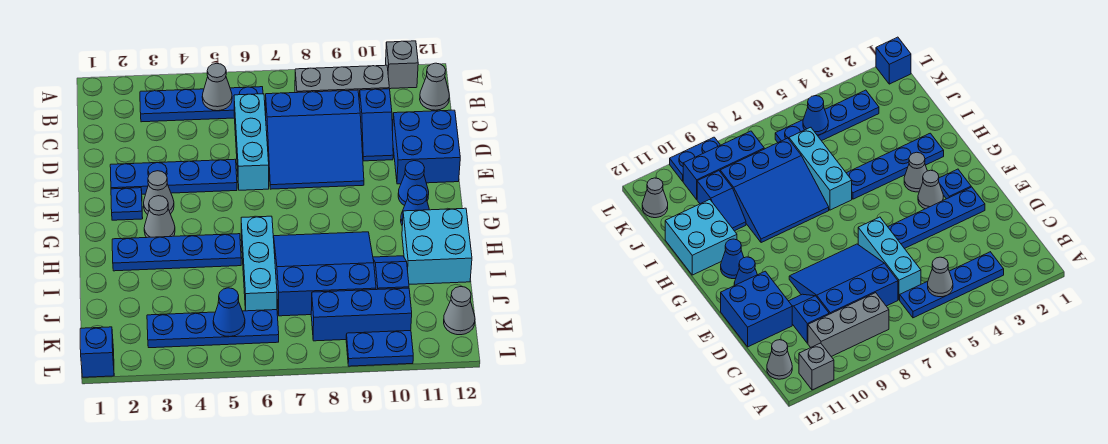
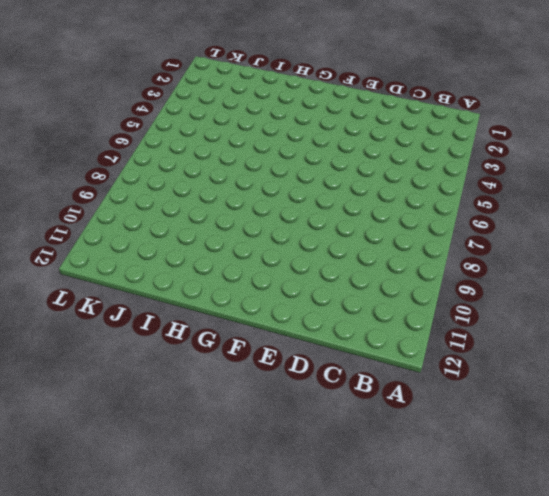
none -> grey brick A11 level 1
none -> blue plate B3:B6 level 1
none -> grey brick B8:B10 level 1

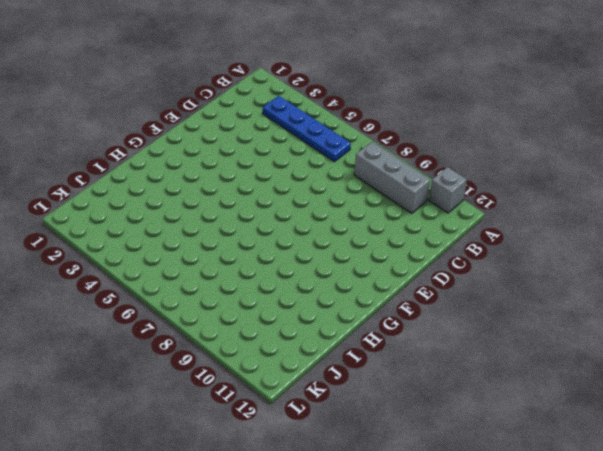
none -> grey cone B12 level 1
none -> cyan brick C6:E6 level 1
none -> blue slope C7:E9 level 1 top C

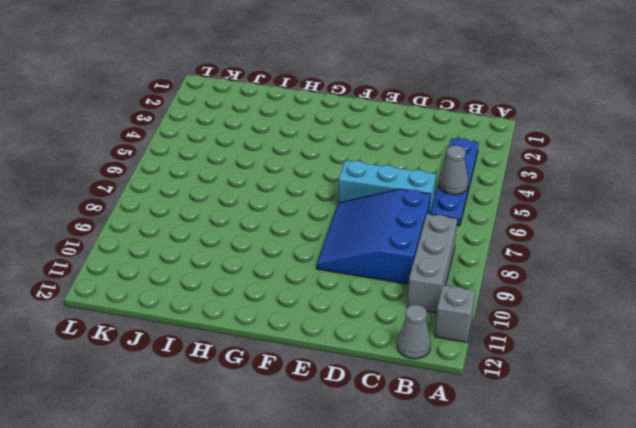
none -> blue slope C10:D10 level 1 top C
none -> blue brick D11:E12 level 1
none -> blue plate E2:E5 level 1

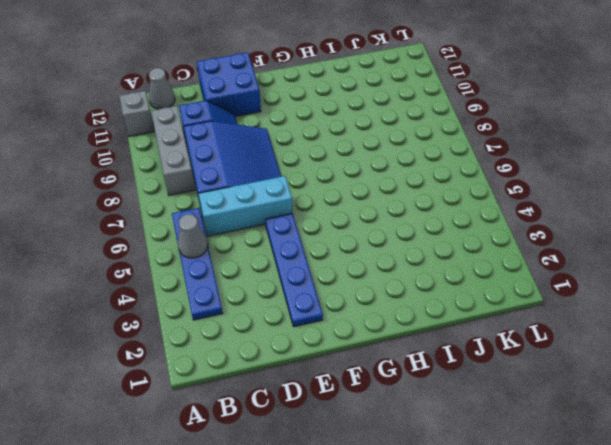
none -> blue plate F2 level 1
none -> grey cone F3 level 1
none -> blue cone F11 level 1

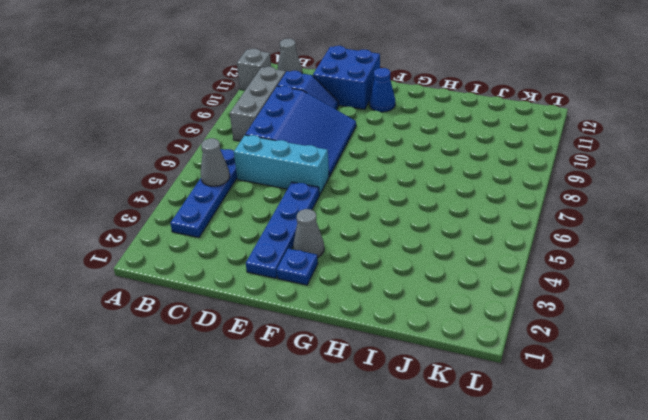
none -> grey cone G3 level 1
none -> blue cone G11 level 1
none -> blue plate H2:H5 level 1

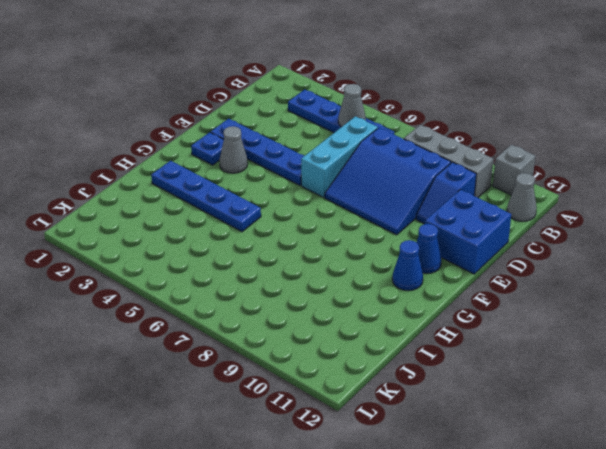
none -> grey cone G3 level 1
none -> cyan brick H6:J6 level 1
none -> blue slope H7:J9 level 1 top J

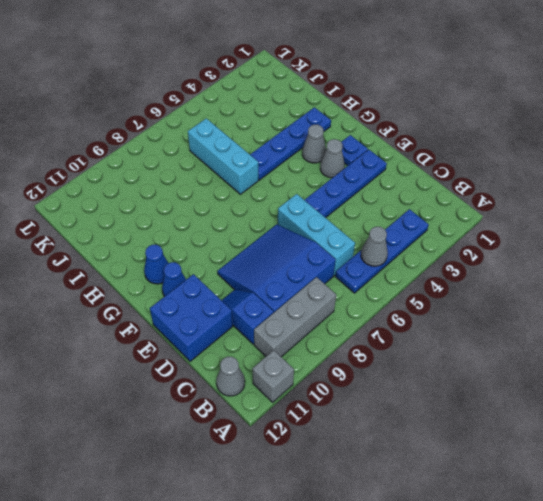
none -> blue slope H7:J9 level 1 top J
none -> cyan brick H11:I12 level 1
none -> blue slope I10:J10 level 1 top J

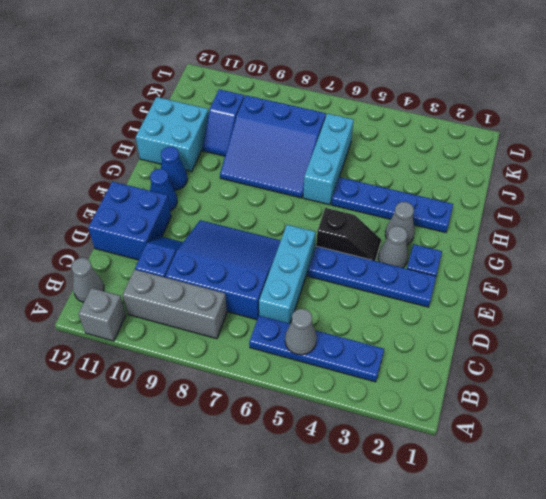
black slope F4:F5 level 1 top 5 -> none
none -> blue plate K3:K6 level 1
none -> blue brick K8:K10 level 1
none -> grey cone K12 level 1

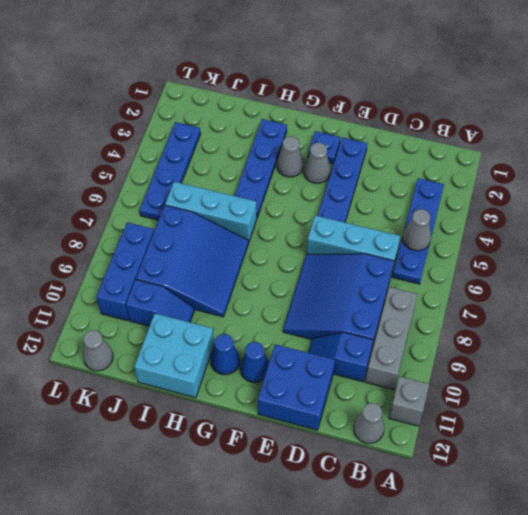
none -> blue brick L1 level 1
none -> blue plate L9:L10 level 1
none -> blue cone K5 level 2

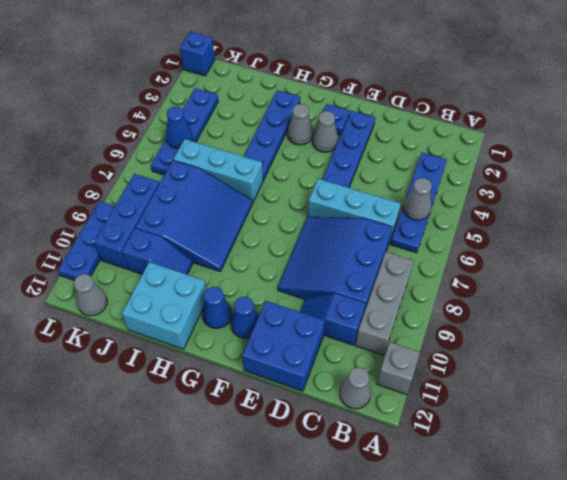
blue plate L9:L11 level 1 -> blue plate L9:L10 level 1

